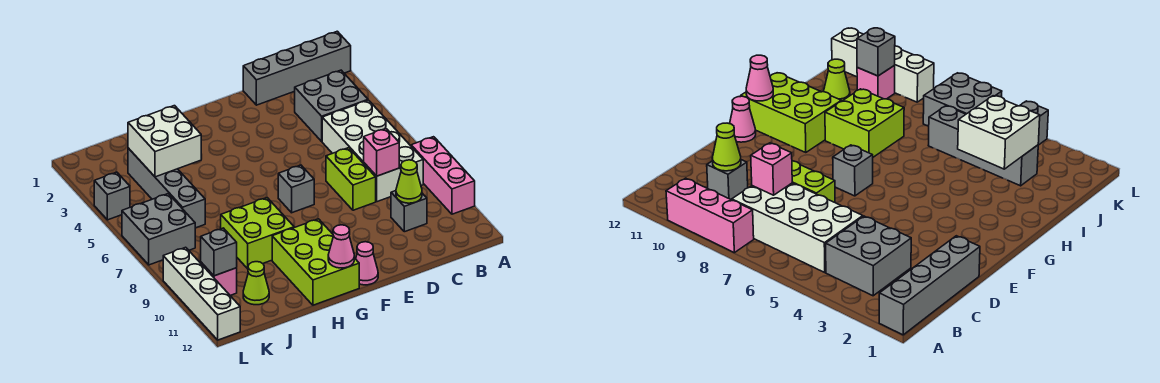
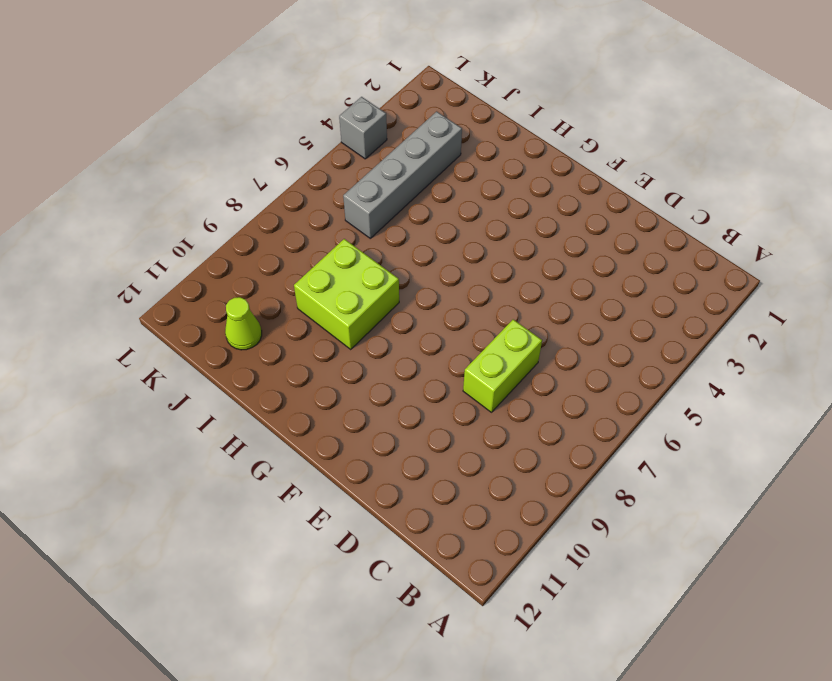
none -> grey brick A1:D1 level 1
none -> pink brick A8:A10 level 1
none -> grey brick B3:C4 level 1

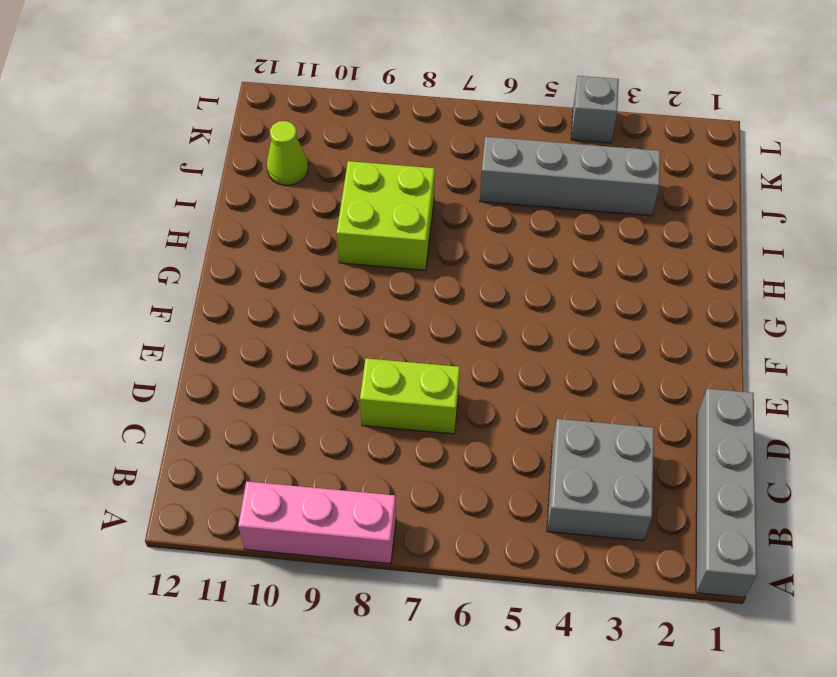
none -> white brick B5:C8 level 1
none -> grey brick C10 level 1
none -> grey brick F7 level 1

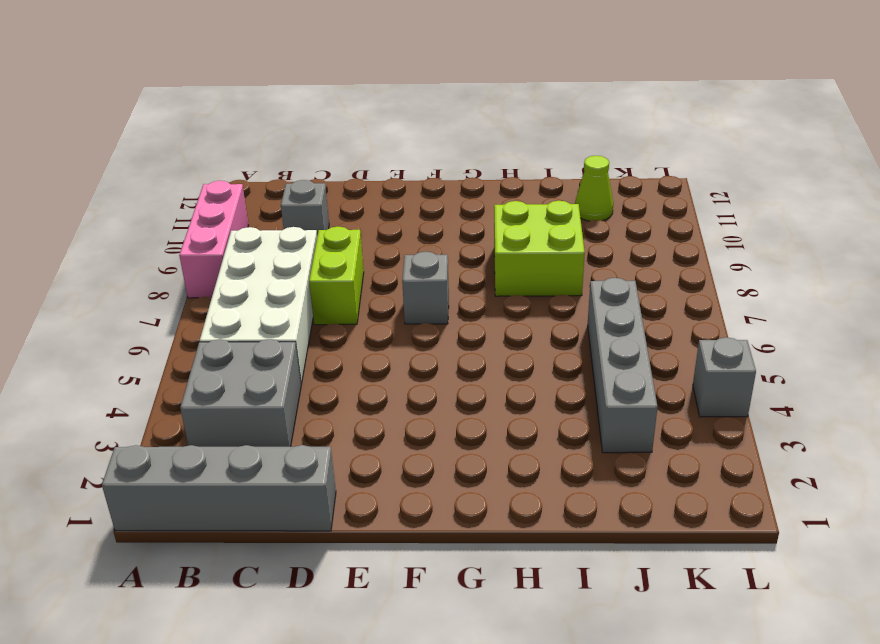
none -> pink cone F12 level 1
none -> lime brick G10:H12 level 1
none -> grey brick K6:L7 level 1

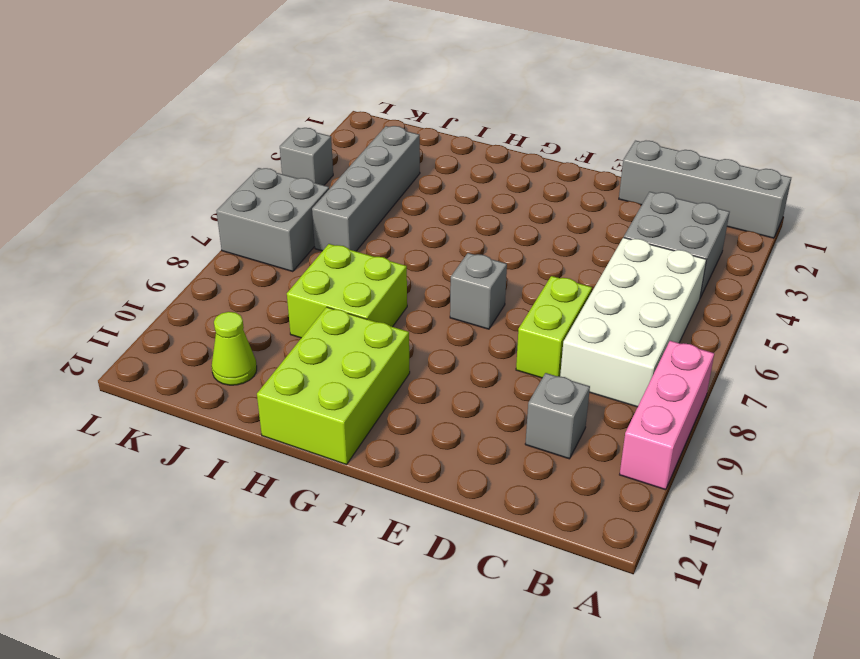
none -> pink cone F12 level 1
none -> pink brick K10 level 1
none -> white brick L9:L12 level 1

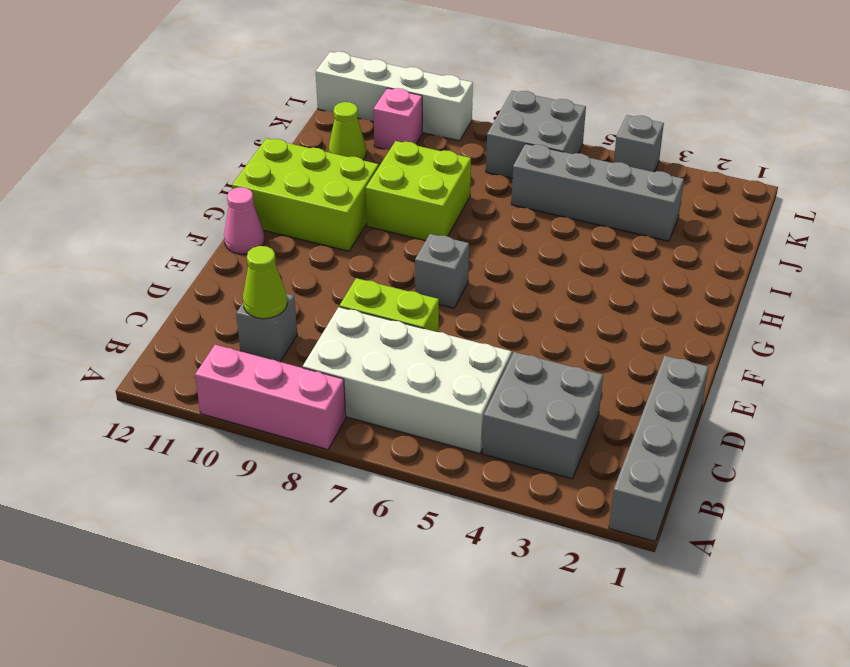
none -> pink brick C8 level 2
none -> pink cone G12 level 2
none -> white brick I3:J4 level 2

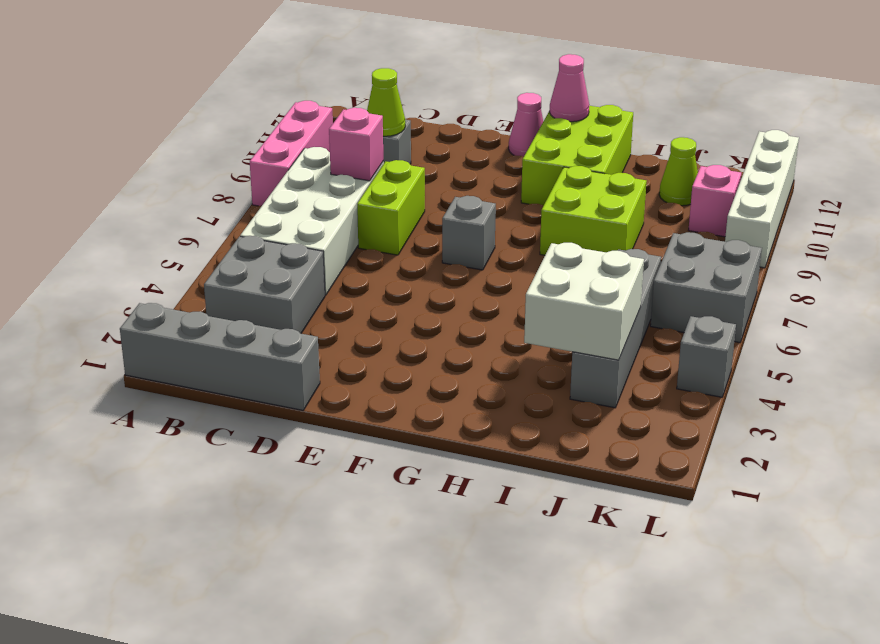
none -> grey brick K10 level 2

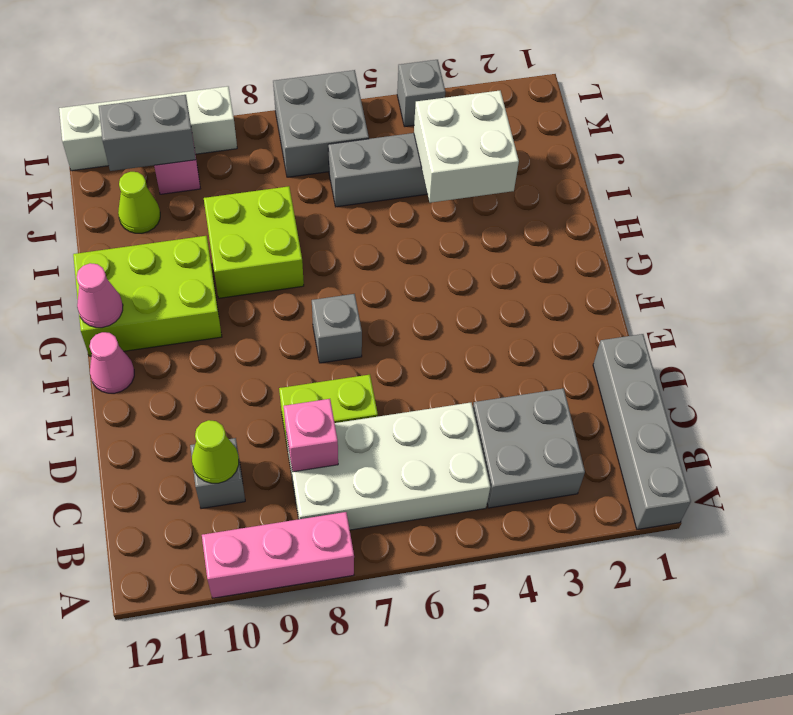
grey brick K10:K11 level 2 -> grey brick K10 level 2

